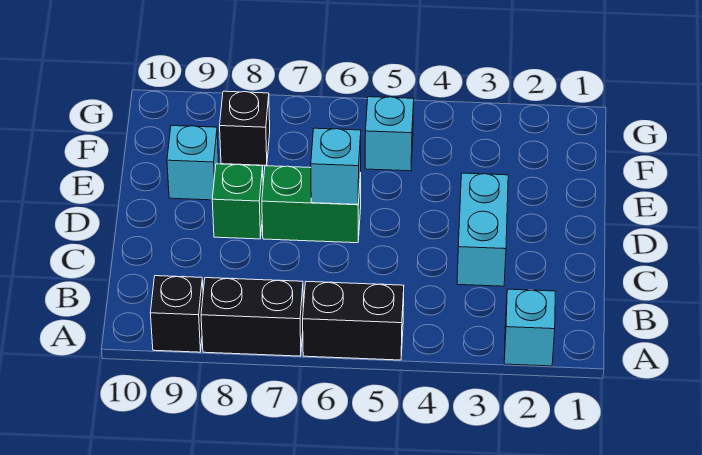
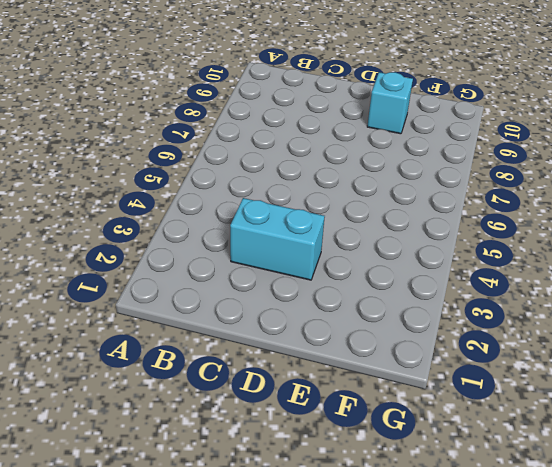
none -> cyan brick A2 level 1
none -> black brick A5:A6 level 1

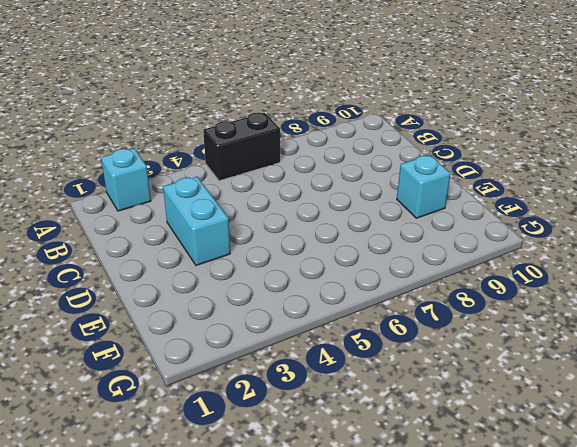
none -> black brick A7:A8 level 1
none -> black brick A9 level 1

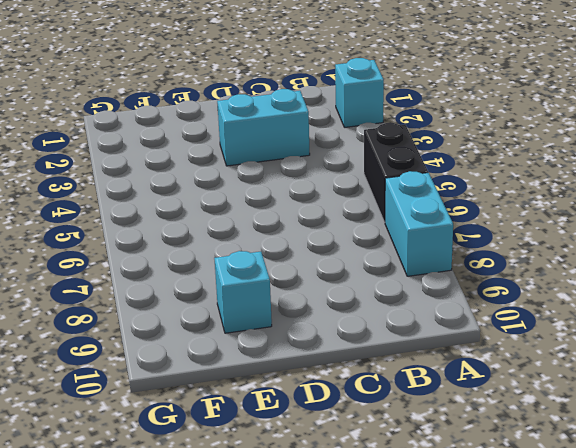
cyan brick A7:A8 level 1 -> black brick A7:A8 level 1
none -> black brick A9 level 1
none -> green brick D6:D7 level 1

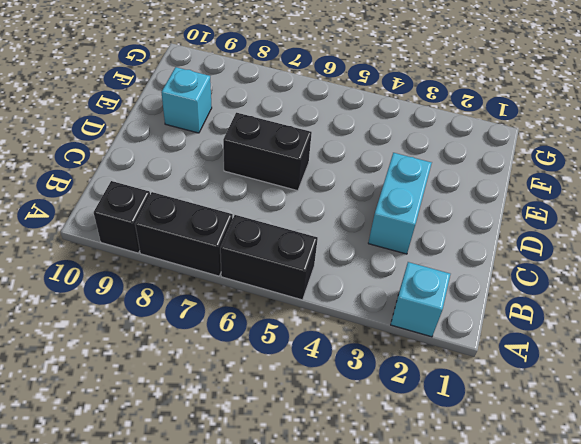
black brick D6:D7 level 1 -> green brick D6:D7 level 1
none -> green brick D8 level 1
none -> cyan brick F5 level 1

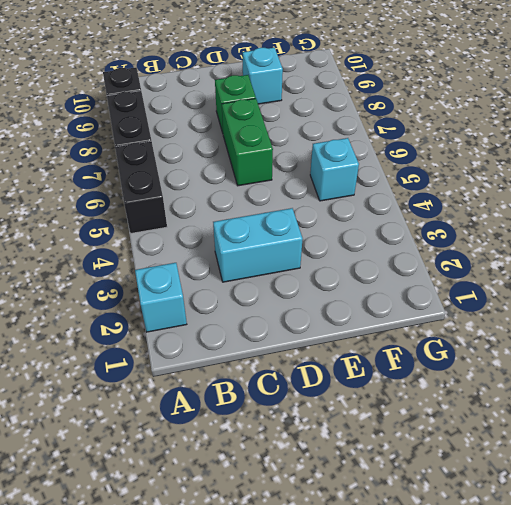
none -> black brick F8 level 1
none -> cyan brick D6 level 2

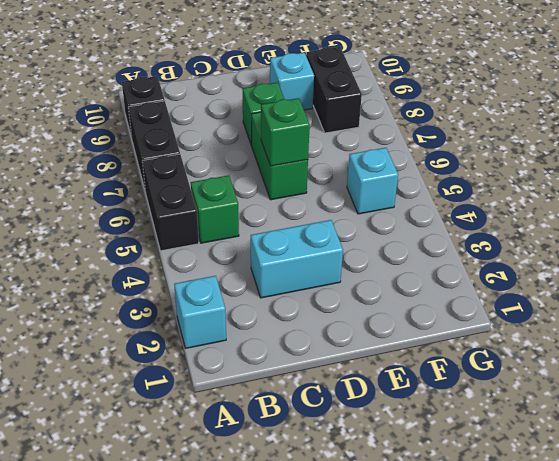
green brick B5 level 1 -> none
green brick D6 level 2 -> cyan brick D6 level 2
black brick F8:F9 level 1 -> black brick F8 level 1

